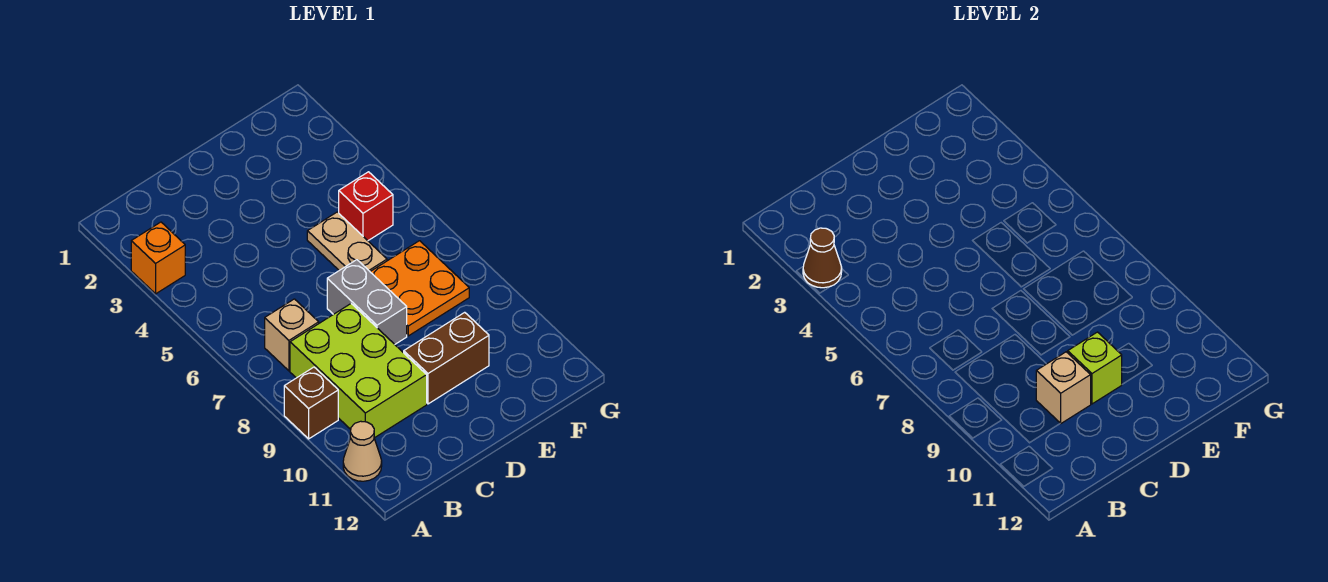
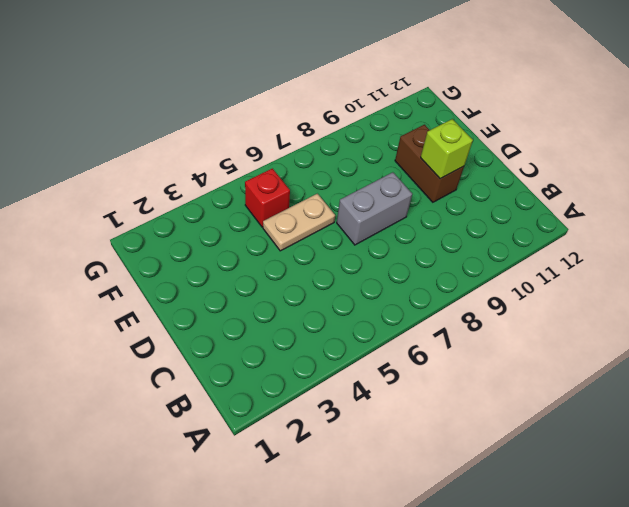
none -> orange brick A3 level 1
none -> brown brick A9 level 1
none -> tan cone A11 level 1

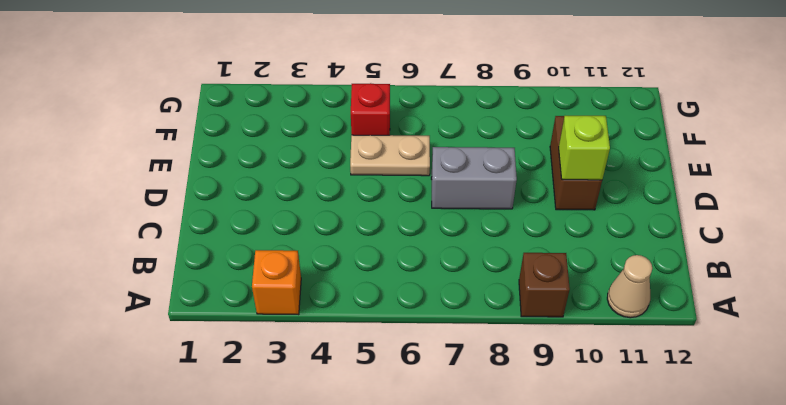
none -> tan brick B7 level 1
none -> lime brick B8:C10 level 1
none -> orange plate E7:F8 level 1

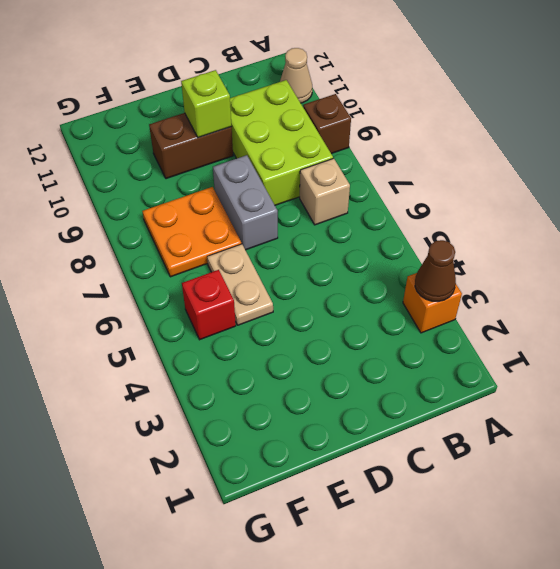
none -> tan brick C10 level 2

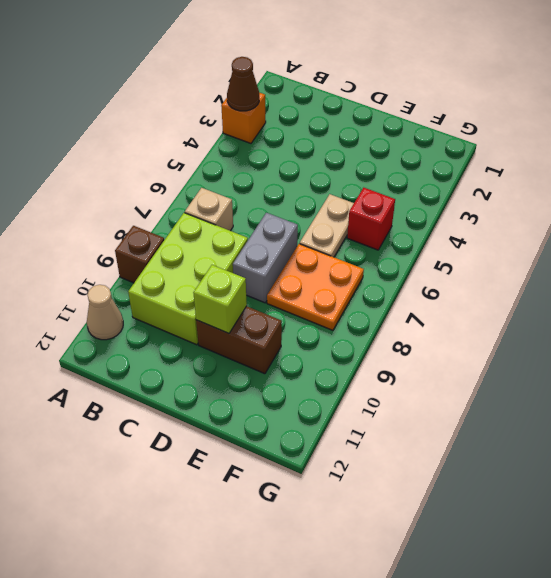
none -> tan brick C10 level 2

